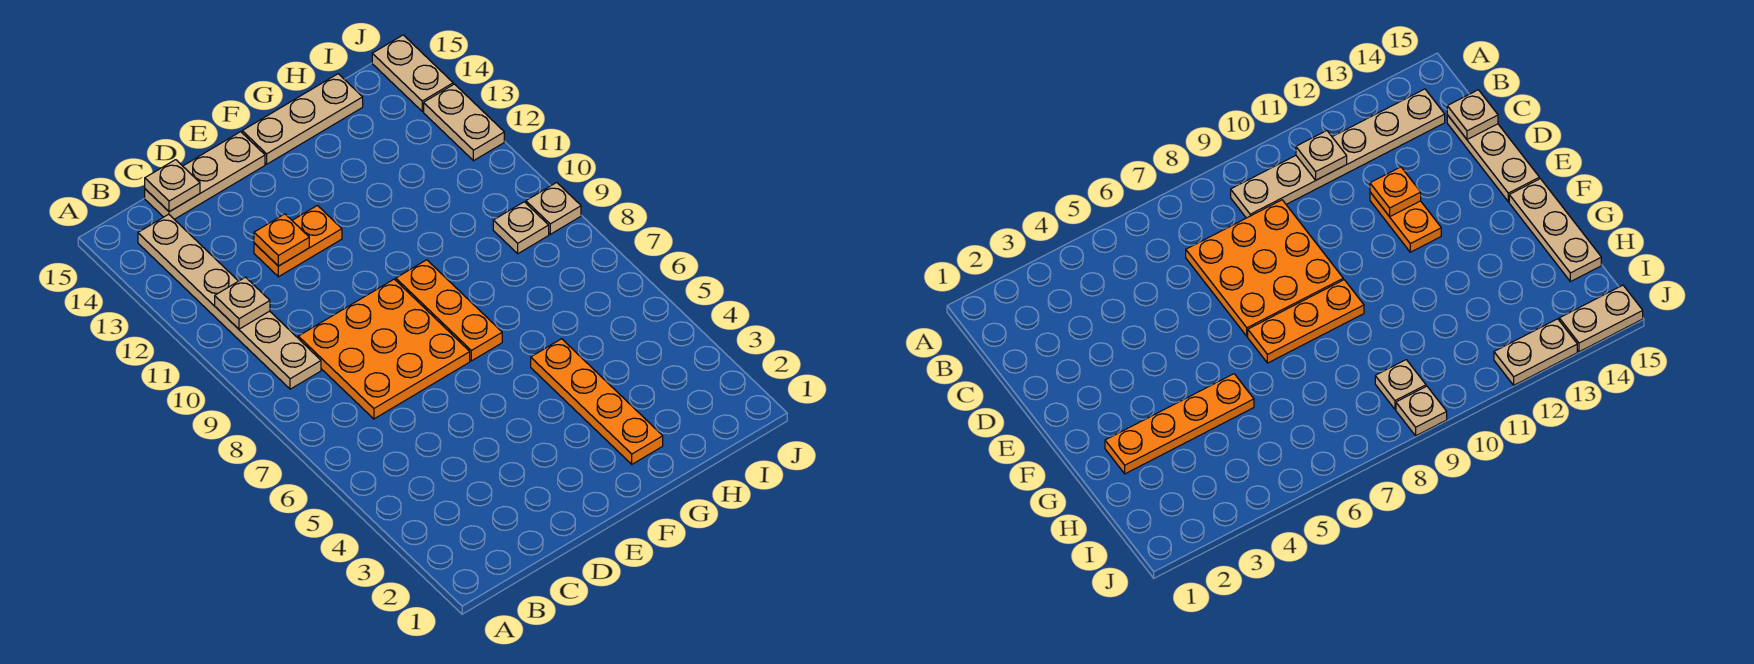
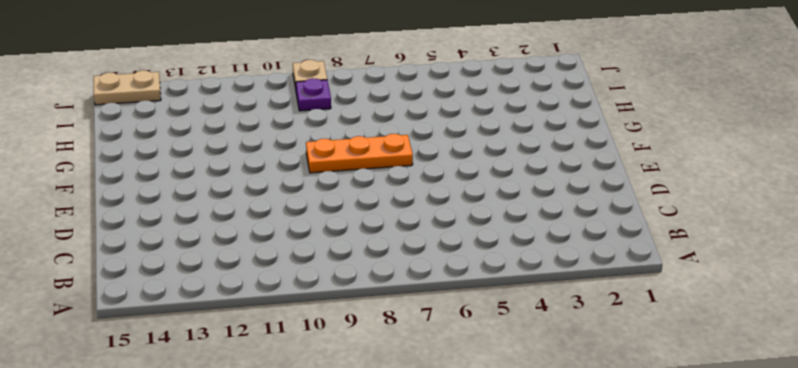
purple plate I9 level 1 -> tan plate I9 level 1
none -> tan plate B9:B14 level 1
none -> orange plate C7:E9 level 1
none -> tan plate C15:E15 level 1

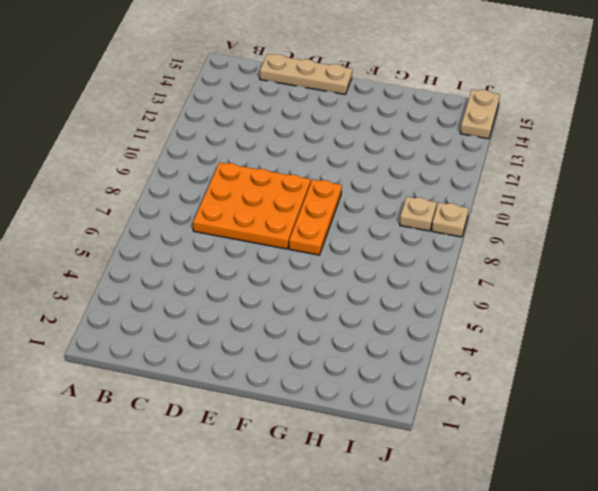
none -> tan plate B9:B14 level 1
none -> orange plate D12:E12 level 1
none -> tan plate F15:H15 level 1

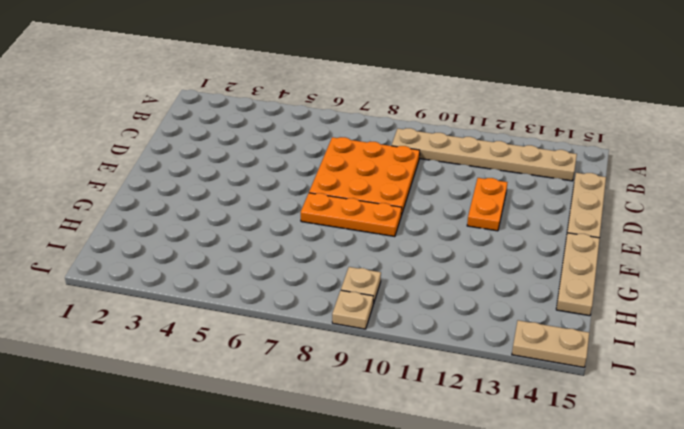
none -> orange plate G2:G5 level 1
none -> tan plate J12:J13 level 1
none -> tan plate B11 level 2

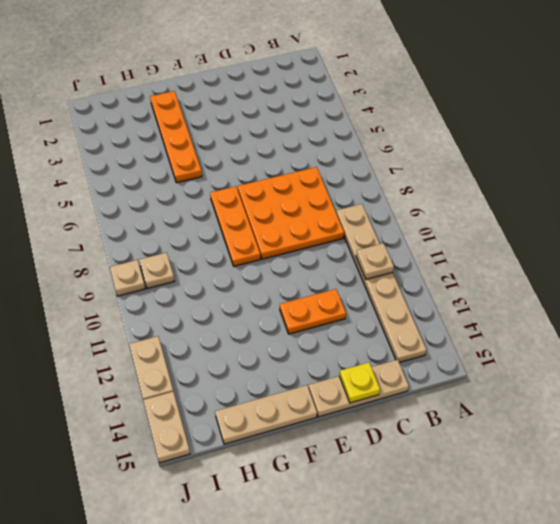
yellow plate D15 level 2 -> none
none -> tan plate C15 level 2
none -> orange plate D12 level 2

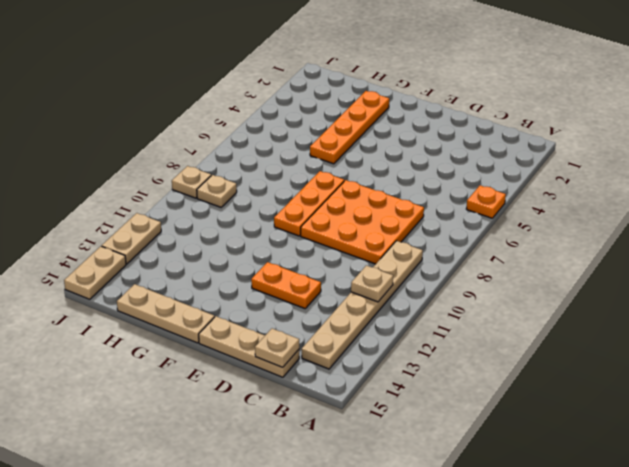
orange plate A5 level 1 -> orange plate D12 level 2

